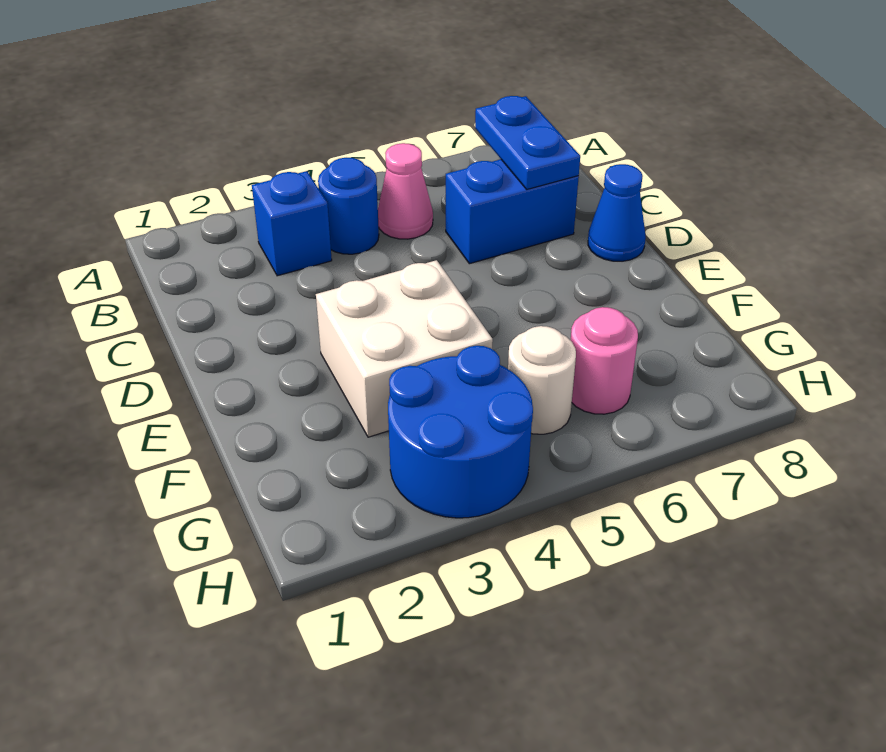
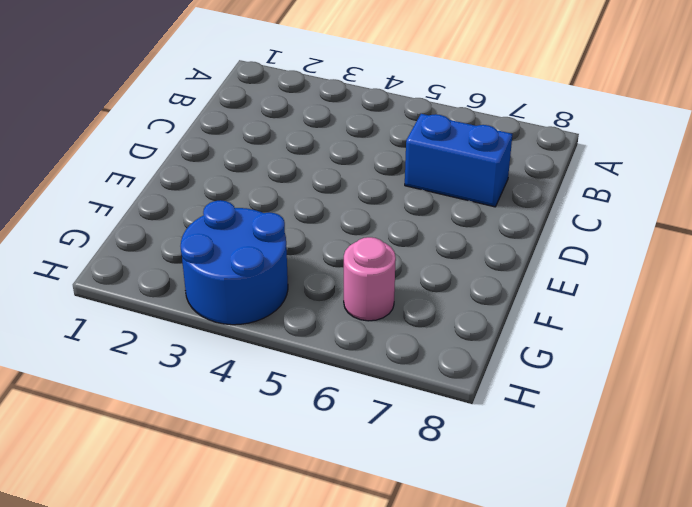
none -> blue brick B3 level 1
none -> blue round brick B4 level 1

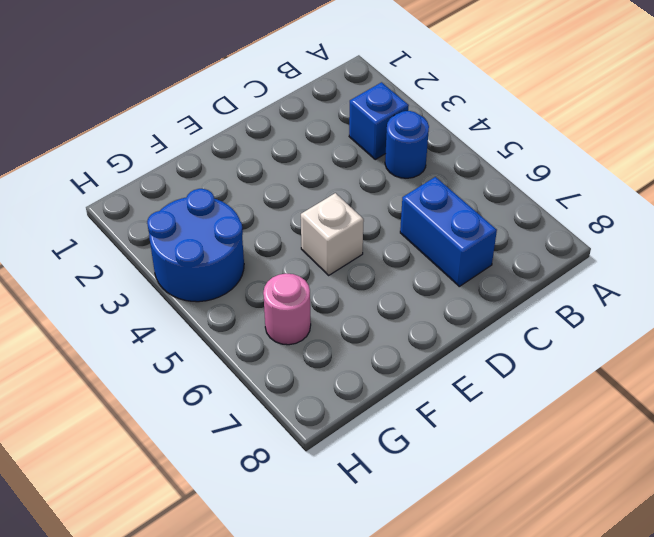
white brick E5 level 1 -> none
none -> pink cone B5 level 1
none -> blue cone D8 level 1

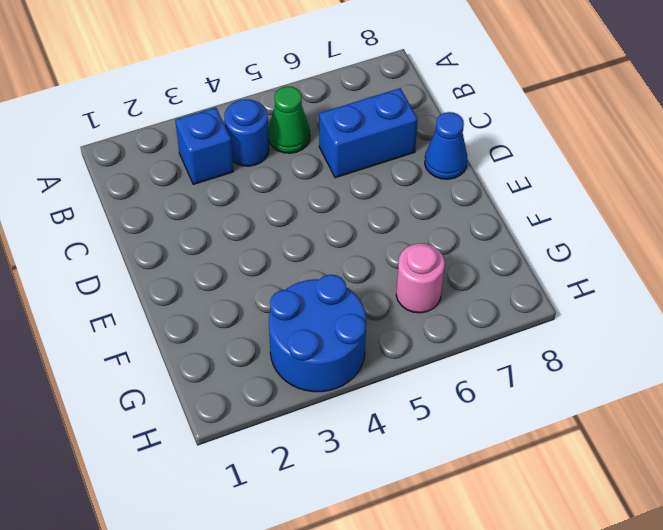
green cone B5 level 1 -> pink cone B5 level 1
none -> white brick E3:F4 level 1
none -> white round brick G5 level 1

